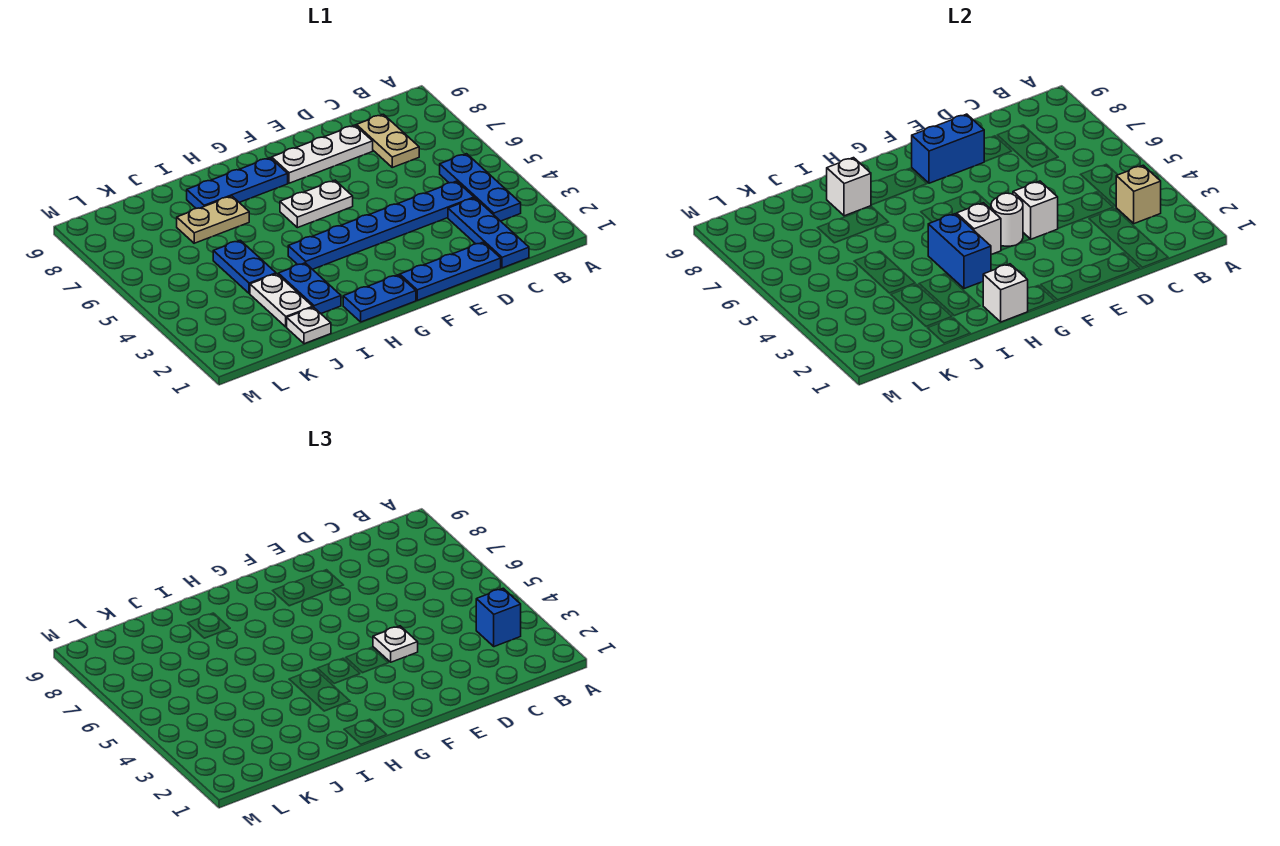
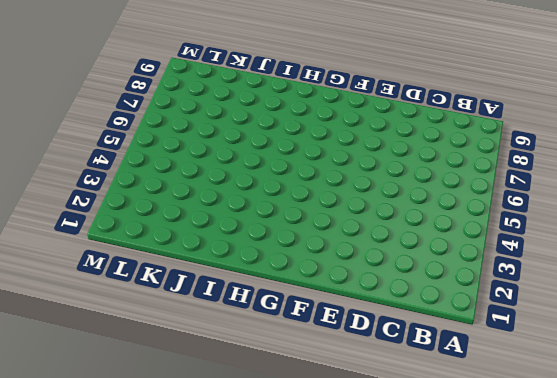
none -> blue plate B3:B5 level 1
none -> blue plate C1:C3 level 1
none -> blue plate C4:H4 level 1

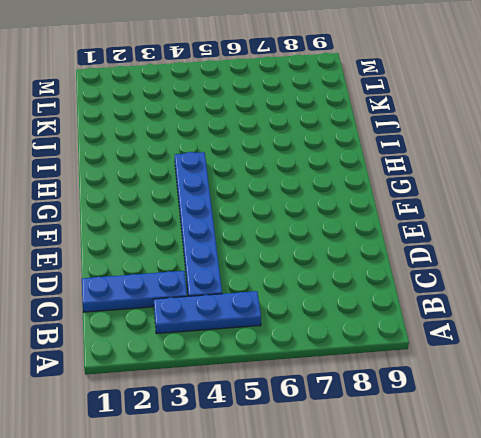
none -> tan plate C7:C8 level 1
none -> blue plate D1:F1 level 1
none -> white plate D8:F8 level 1

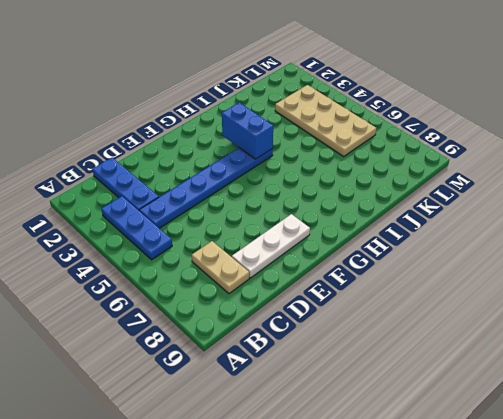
tan plate K3:L6 level 1 -> none
none -> blue plate D1:F1 level 1
none -> white plate F6:G6 level 1
none -> blue plate G1:H1 level 1

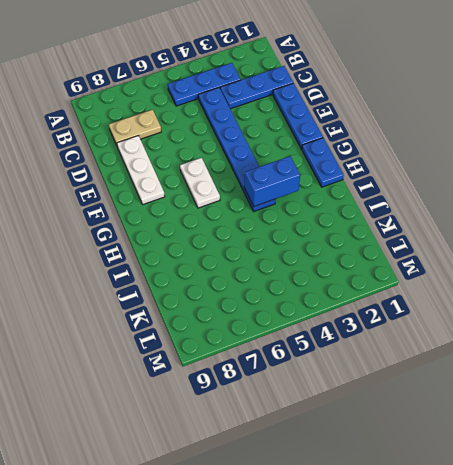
none -> blue plate G8:I8 level 1
none -> blue plate I2:I3 level 1
none -> tan plate I7:J7 level 1

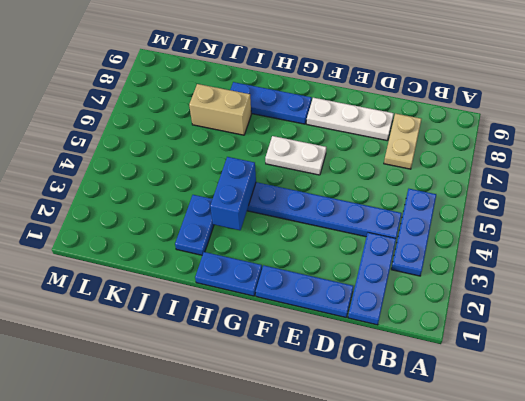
tan brick I7:J7 level 1 -> tan plate I7:J7 level 1
none -> white plate J1 level 1
none -> white plate J2:J3 level 1
none -> blue plate J4:J5 level 1

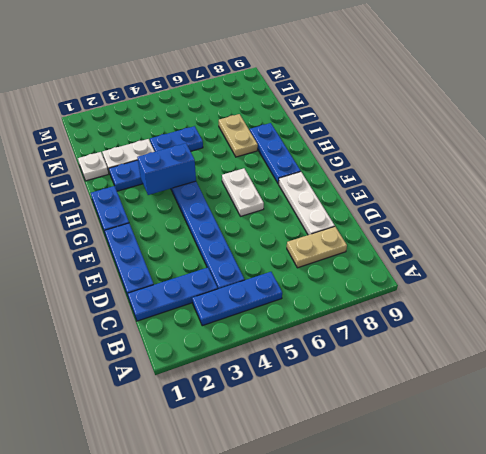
none -> tan brick B3 level 2
none -> white brick E4 level 2
none -> blue brick E8:F8 level 2

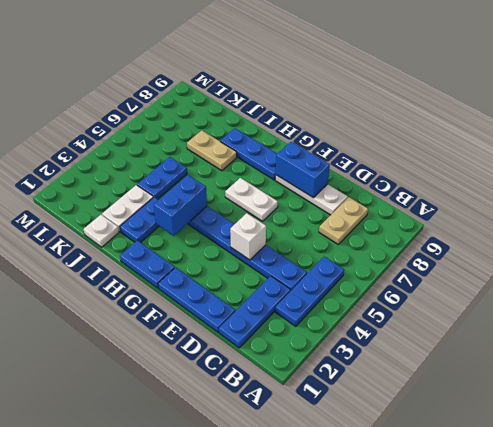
none -> tan brick B3 level 2
none -> white round brick F4 level 2
none -> white brick G4 level 2

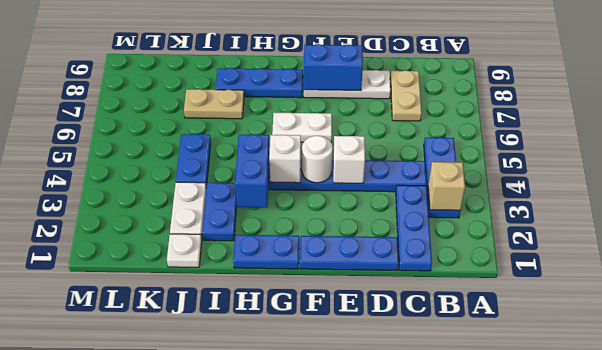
none -> white brick H1 level 2
none -> white brick I8 level 2
none -> blue brick B3 level 3

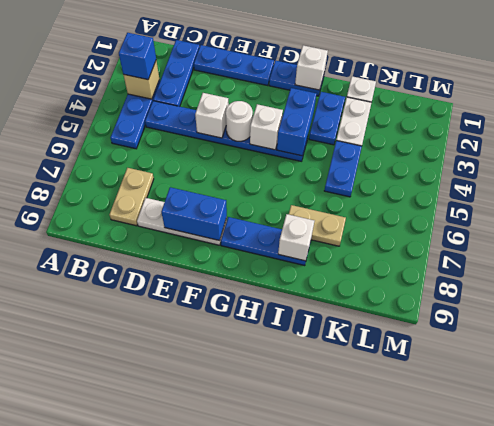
none -> white plate F6:G6 level 1
none -> white plate E4 level 3

